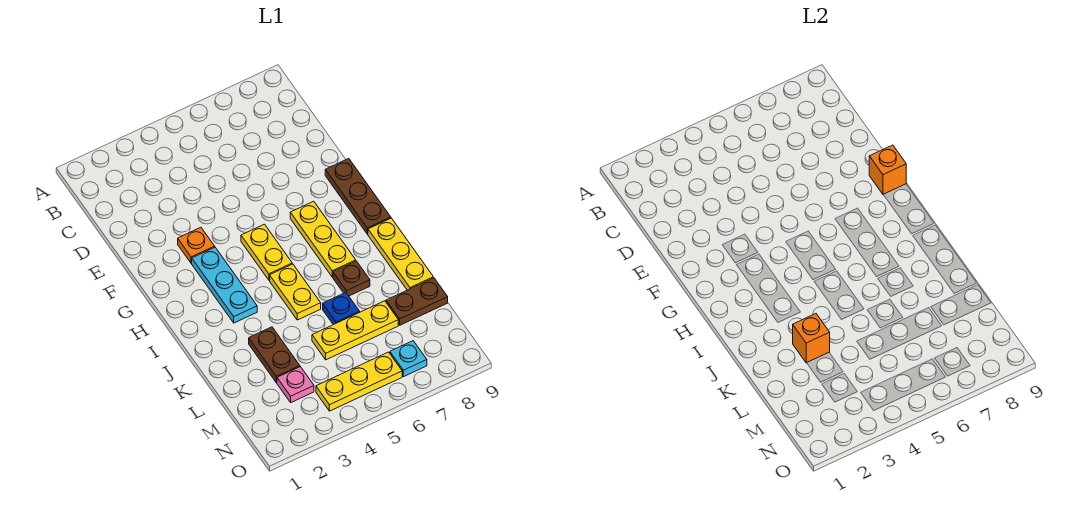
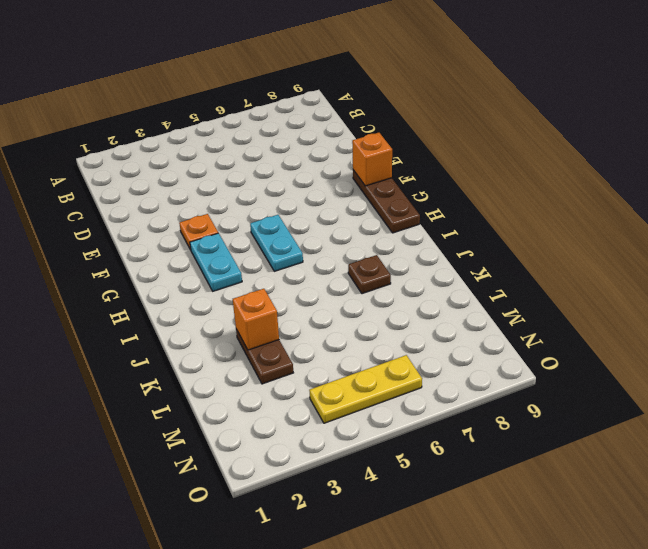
cyan plate G3:H3 level 1 -> cyan plate G3:I3 level 1
cyan plate G5:H5 level 1 -> yellow plate G5:H5 level 1
none -> yellow plate G7:I7 level 1
none -> yellow plate I5:J5 level 1
none -> yellow plate I9:K9 level 1

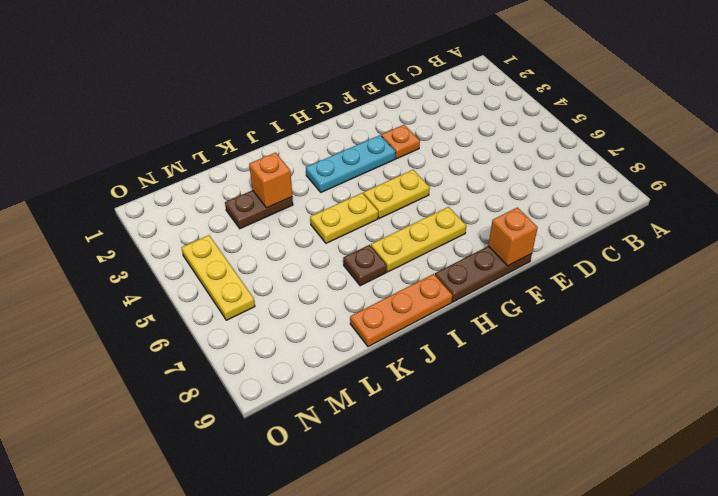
orange plate I9:K9 level 1 -> yellow plate I9:K9 level 1
none -> blue plate K6 level 1
none -> yellow plate L5:L7 level 1
none -> brown plate L8:L9 level 1

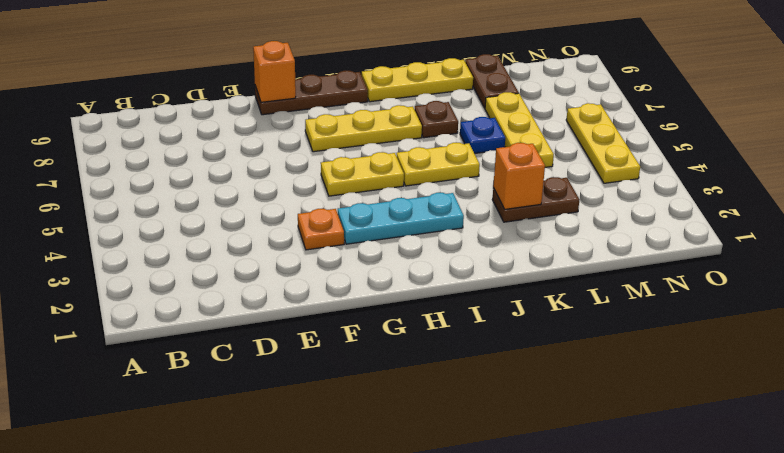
none -> pink plate M3 level 1
none -> cyan plate N7 level 1

